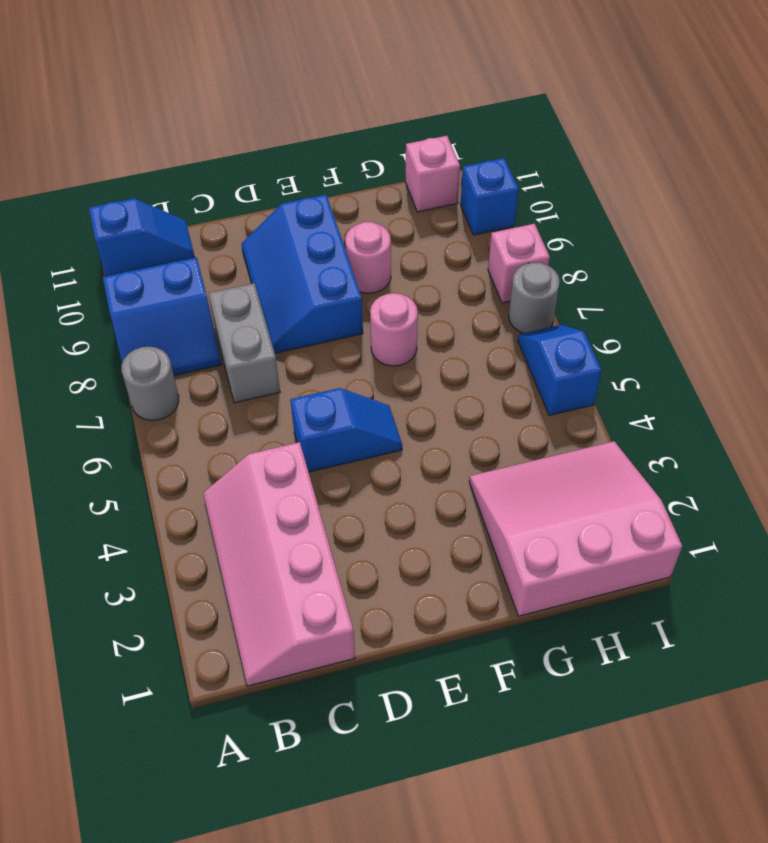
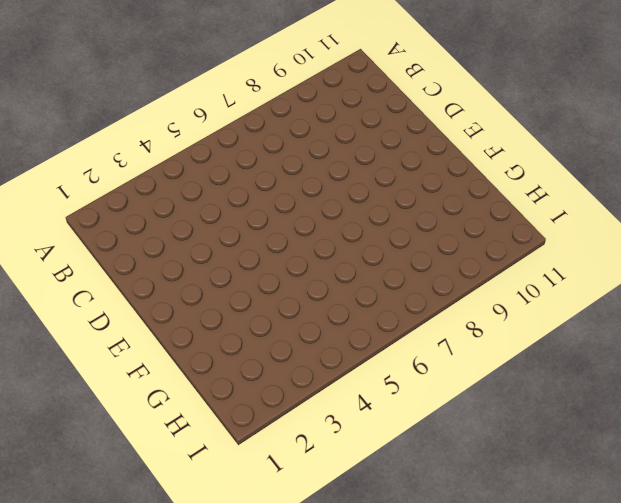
none -> grey round brick A7 level 1
none -> blue slope A8:B9 level 1 top 9
none -> blue slope A11:B11 level 1 top A

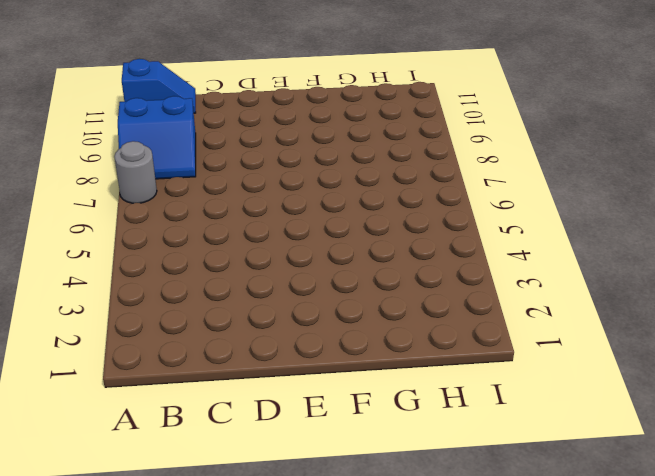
none -> pink slope B1:C4 level 1 top C
none -> grey brick C7:C8 level 1
none -> blue slope D5:E5 level 1 top D

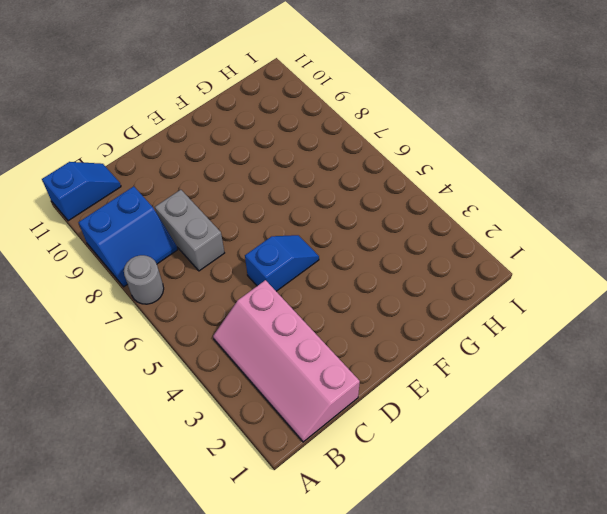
none -> blue slope D8:E10 level 1 top E
none -> pink round brick F7 level 1
none -> pink round brick F9 level 1

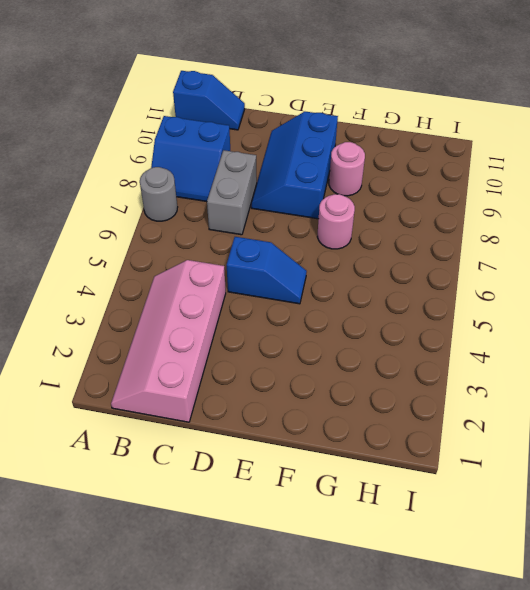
none -> pink slope G1:I3 level 1 top 1
none -> pink brick H11 level 1
none -> blue slope I5:I6 level 1 top 5

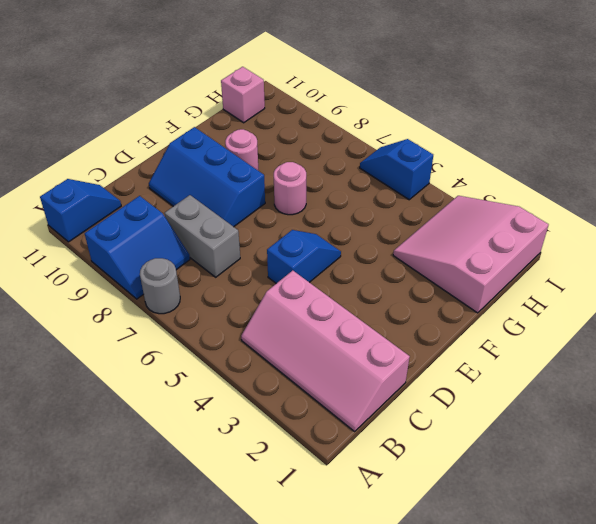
none -> grey round brick I7 level 1
none -> pink brick I8 level 1
none -> blue brick I10 level 1

